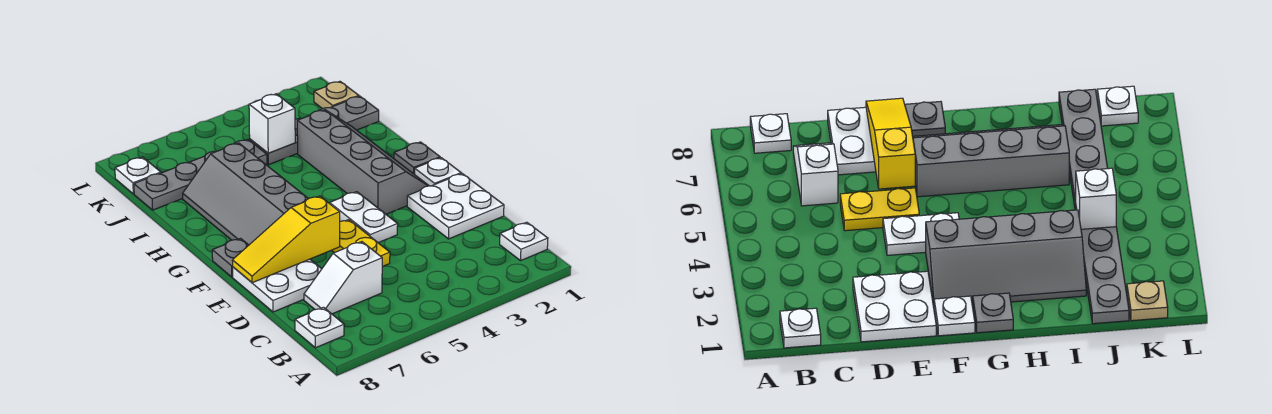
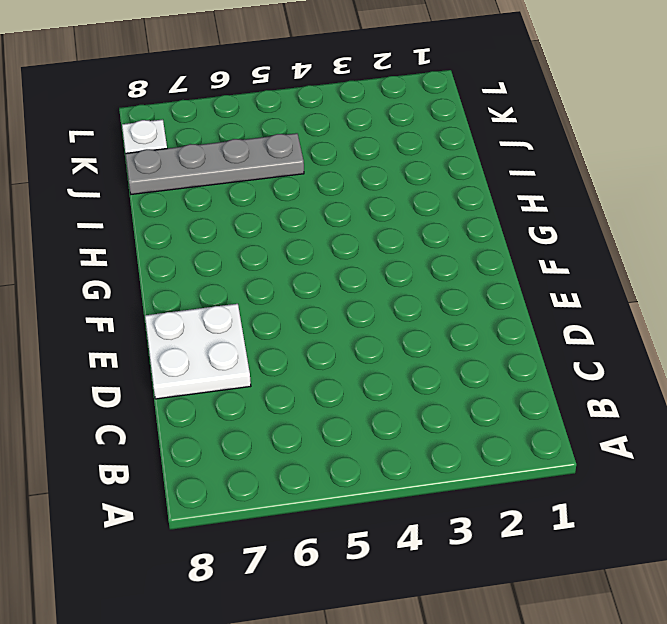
none -> white plate B1 level 1
none -> white plate B8 level 1
none -> white slope C6:C7 level 1 top 6

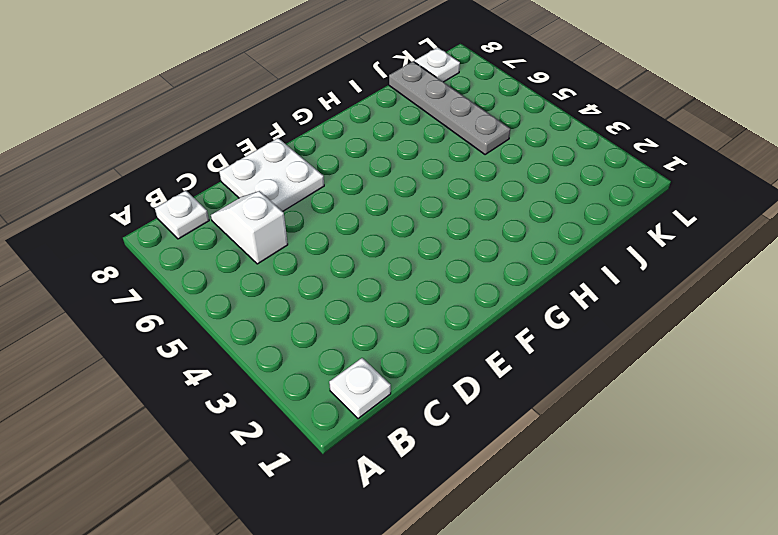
none -> white plate D1:E2 level 1
none -> yellow plate D5:E5 level 1
none -> white plate E4:F4 level 1

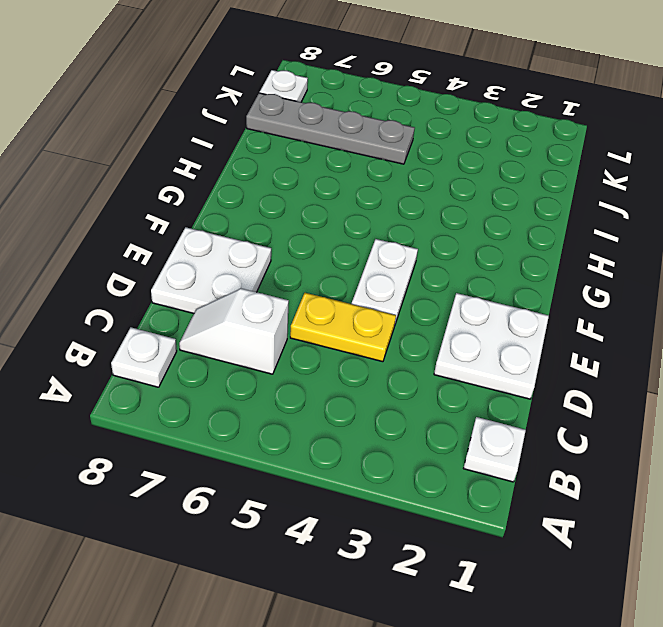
yellow plate D4:D5 level 1 -> yellow plate D5:E5 level 1
none -> white plate F1 level 1
none -> grey slope F2:I3 level 1 top 3
none -> grey slope F6:I7 level 1 top 6

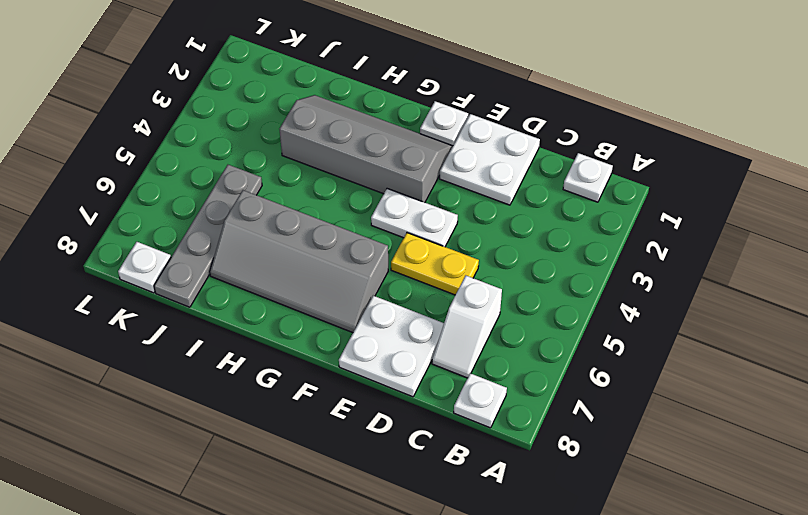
none -> grey plate F8 level 1
none -> grey plate G1 level 1
none -> grey plate J1:J4 level 1

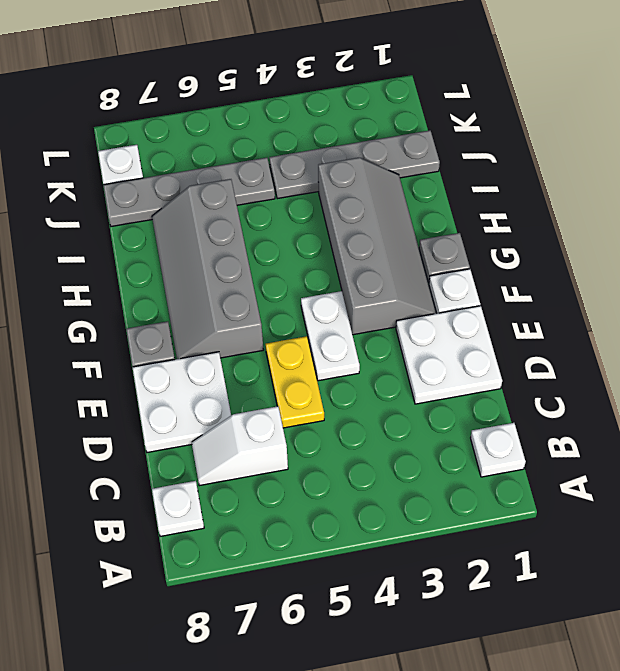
none -> tan plate K1 level 1
none -> yellow slope E6:E8 level 2 top 6
none -> white brick J4 level 2

